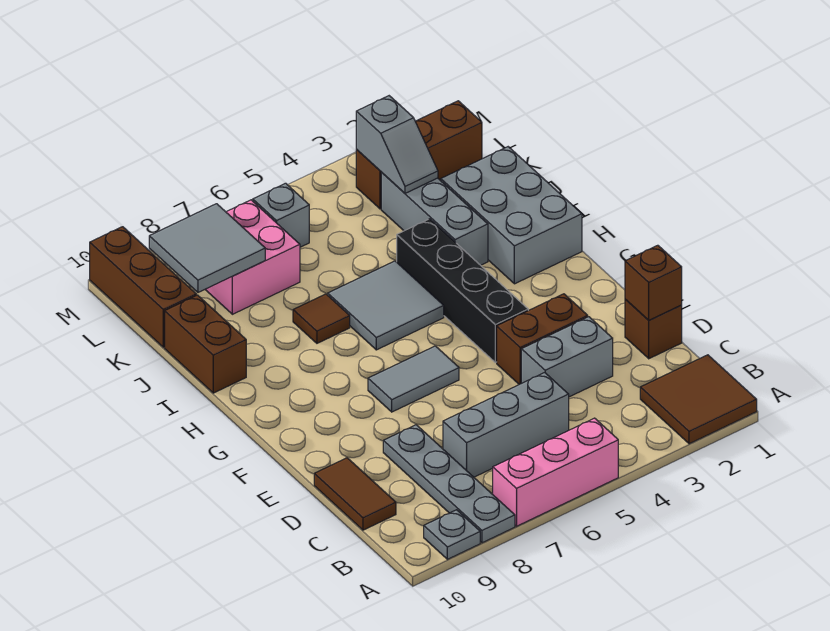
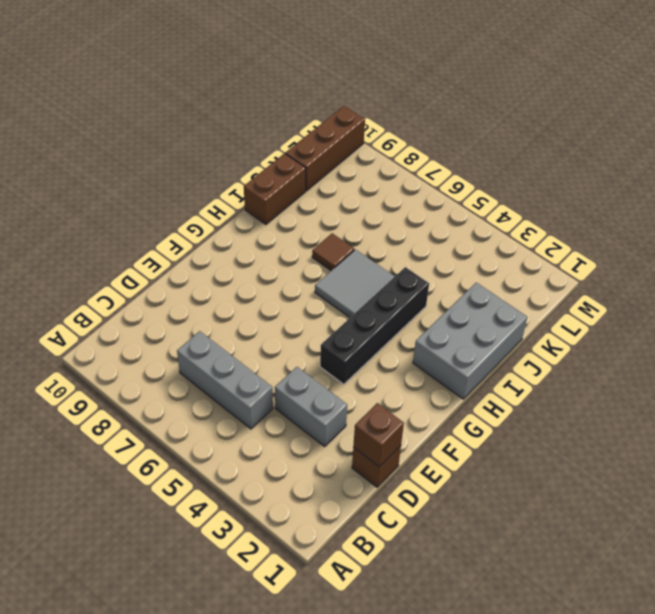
none -> brown tile A1:B2 level 1
none -> pink brick A5:A7 level 1
none -> grey plate A8:D8 level 1

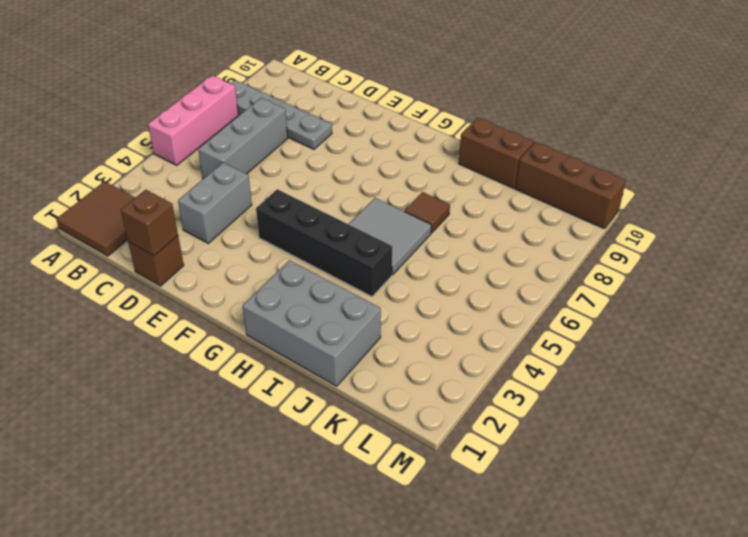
none -> grey plate A9 level 1
none -> brown tile C10:D10 level 1
none -> brown brick E3:E4 level 1

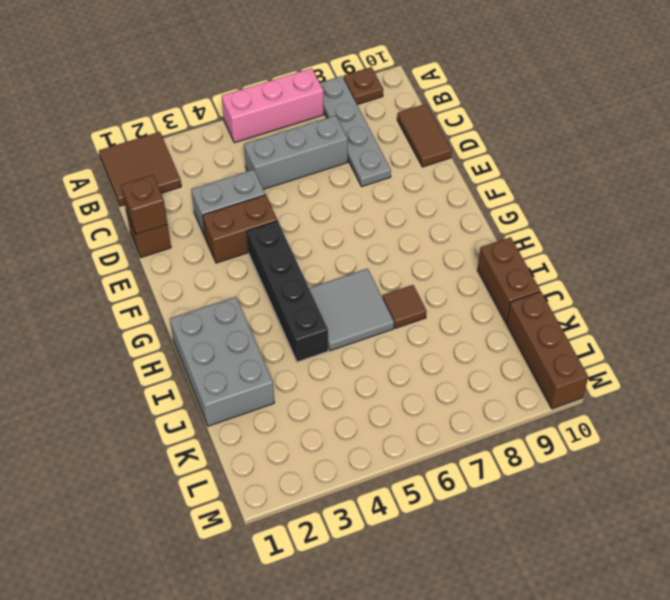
brown plate A9 level 1 -> grey plate A9 level 1
none -> grey tile F6:F7 level 1
none -> grey brick I3:K3 level 1
none -> pink brick K7:L8 level 1

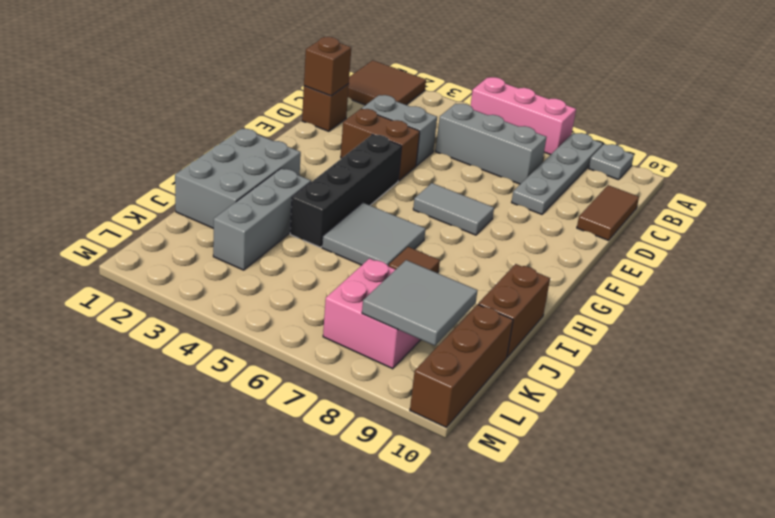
none -> brown brick L1:L3 level 1
none -> grey brick L6 level 1
none -> grey slope K3:L3 level 2 top L

